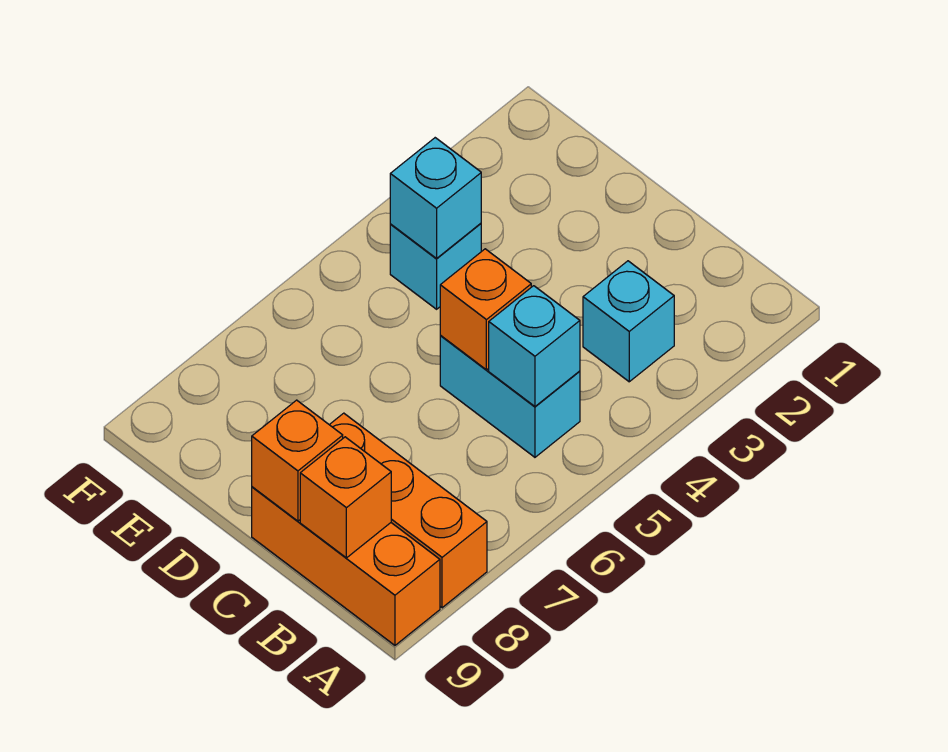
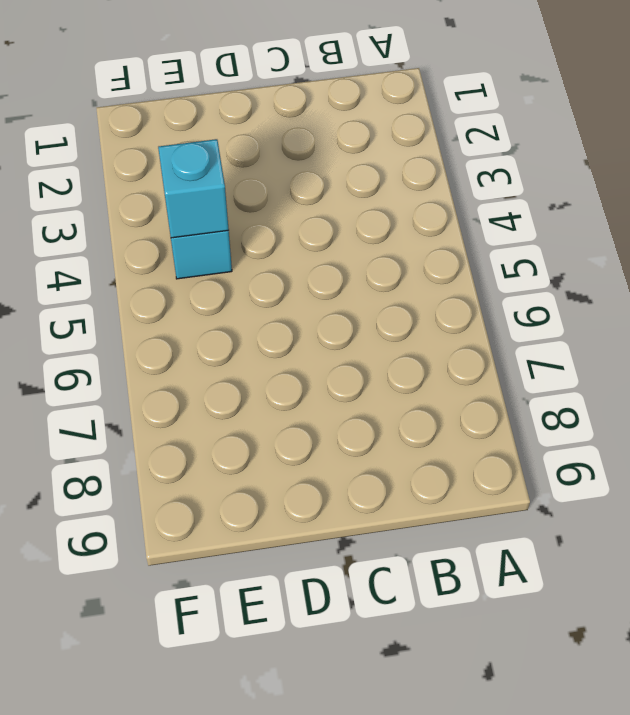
none -> orange brick A8:C8 level 1
none -> orange brick A9:C9 level 1

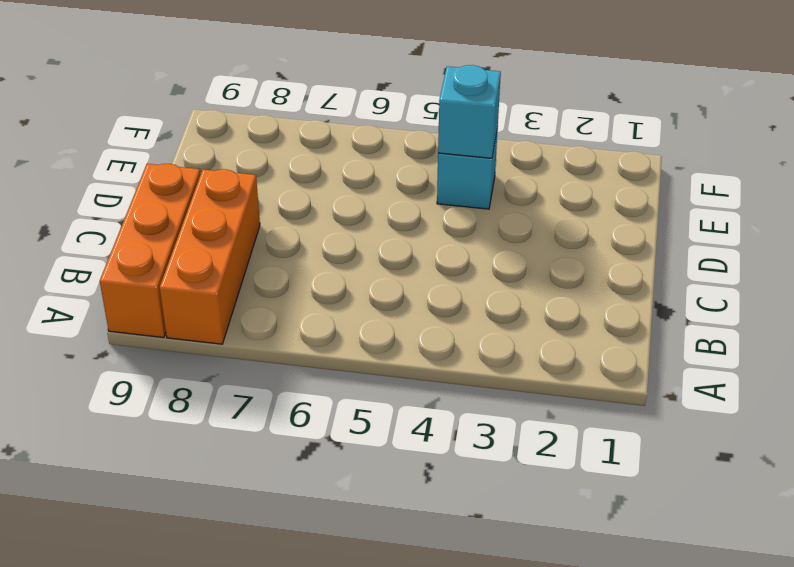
none -> cyan brick B3 level 1
none -> cyan brick B5:C5 level 1

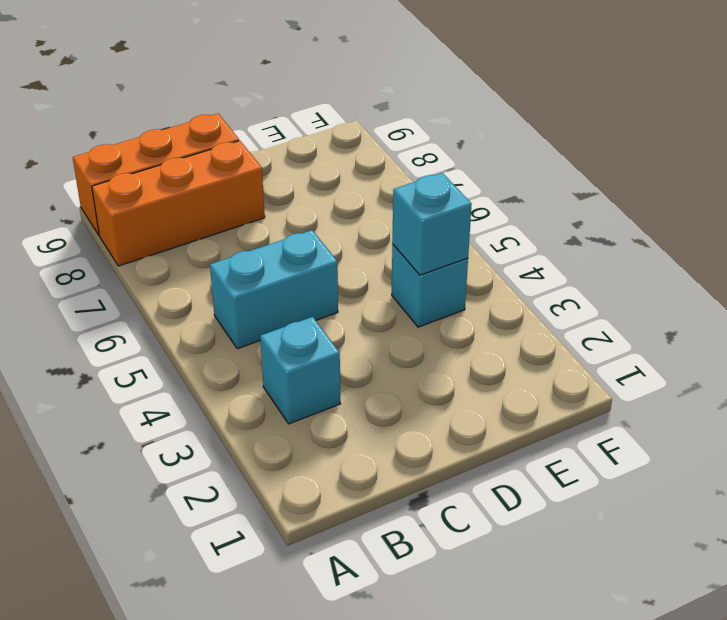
none -> cyan brick B5 level 2
none -> orange brick B9 level 2

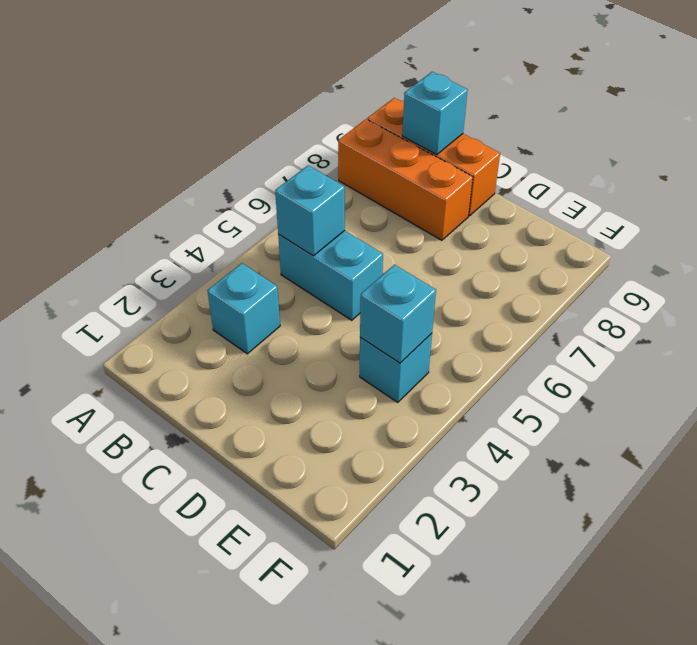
cyan brick B9 level 2 -> orange brick B9 level 2
none -> orange brick C5 level 2
none -> orange brick C9 level 2

